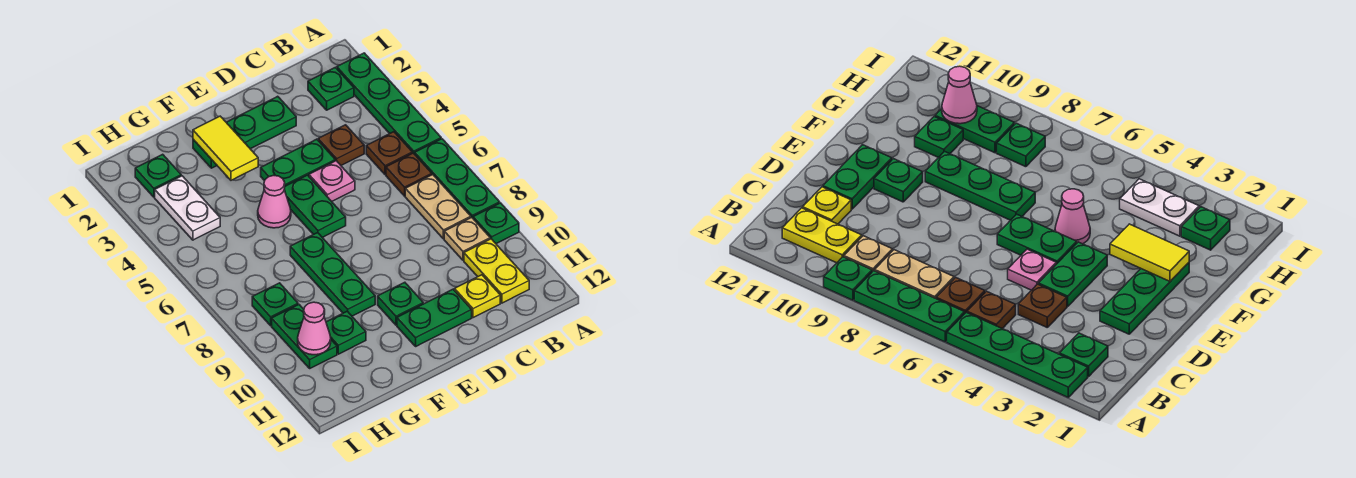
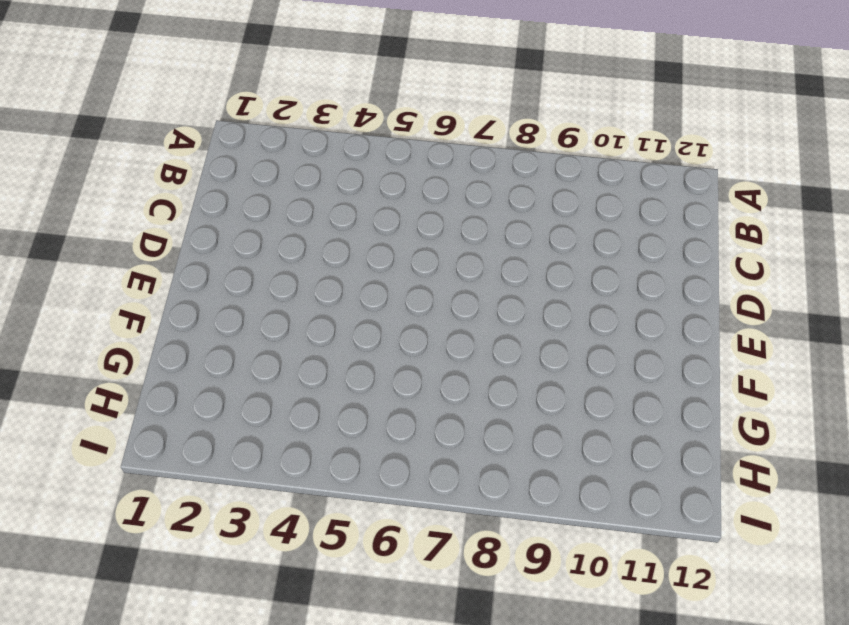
none -> green plate A2:A5 level 1
none -> green plate A6:A8 level 1
none -> green plate A9 level 1

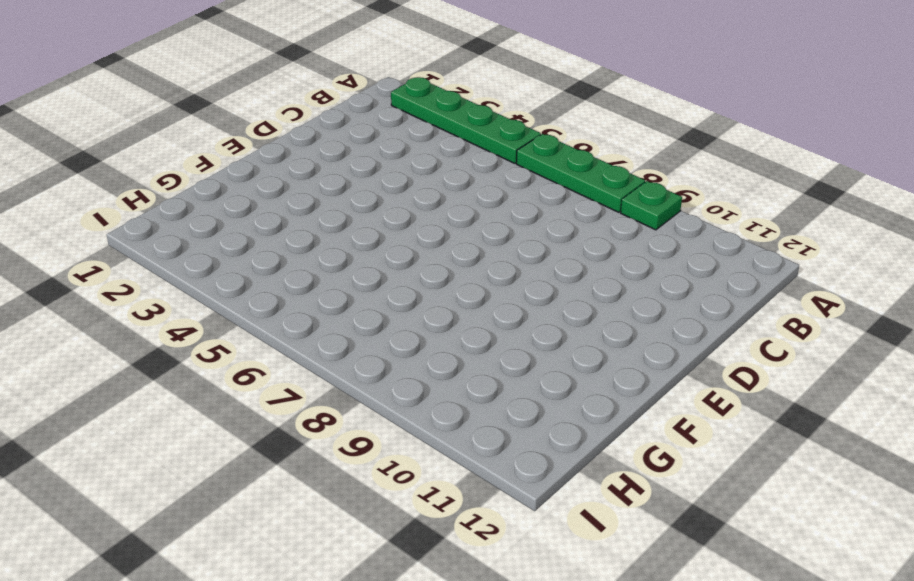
none -> green plate B2 level 1
none -> brown plate B5 level 1
none -> brown plate B6 level 1

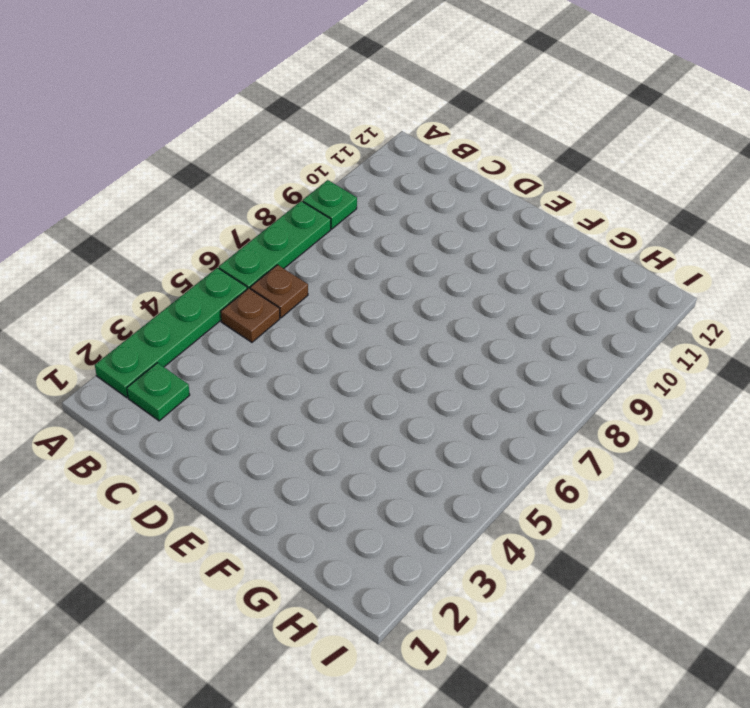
none -> tan plate B7:B8 level 1
none -> tan plate B9 level 1
none -> yellow plate B10:B11 level 1

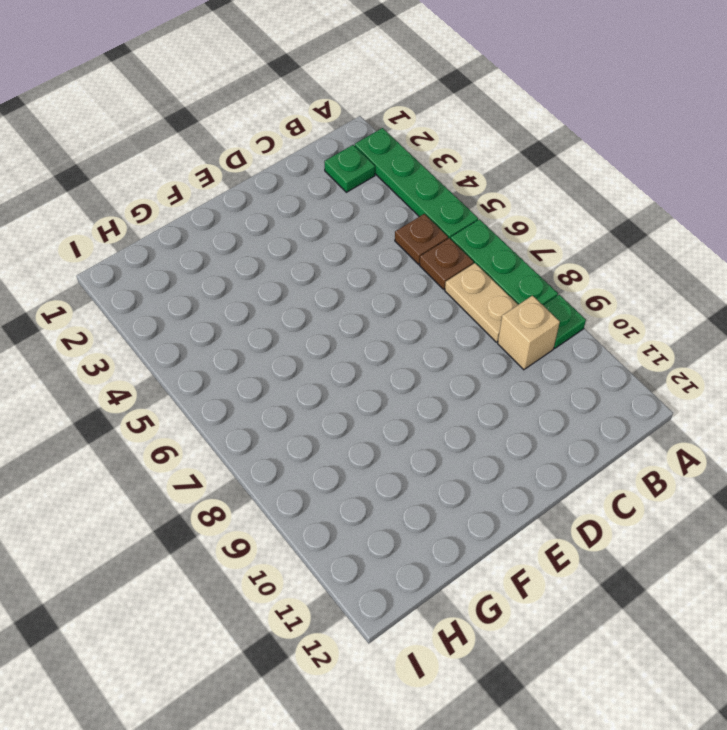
tan brick B9 level 1 -> tan plate B9 level 1
none -> yellow plate B10:B11 level 1
none -> brown plate C4 level 1
none -> yellow plate C11 level 1

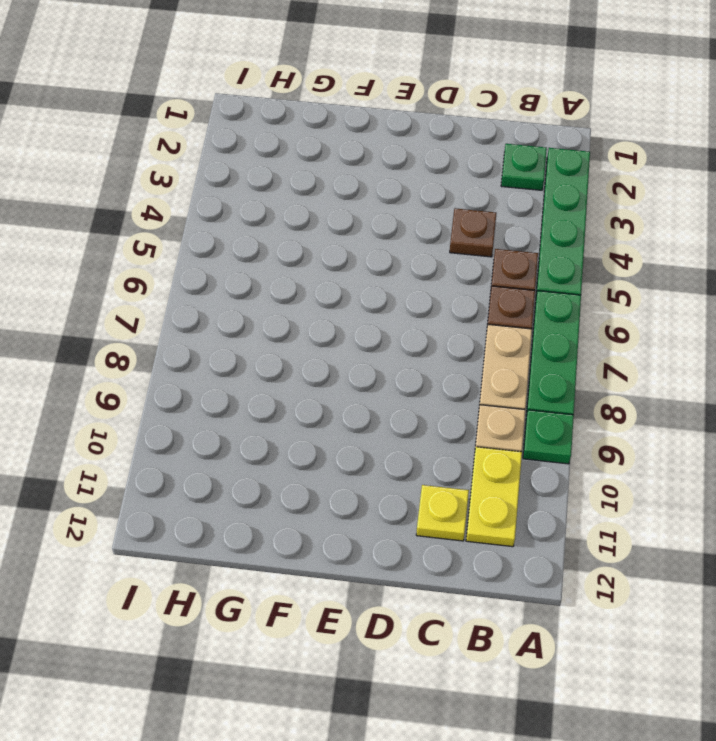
none -> green plate D2:F2 level 1
none -> green plate D4:E4 level 1
none -> pink plate D5 level 1

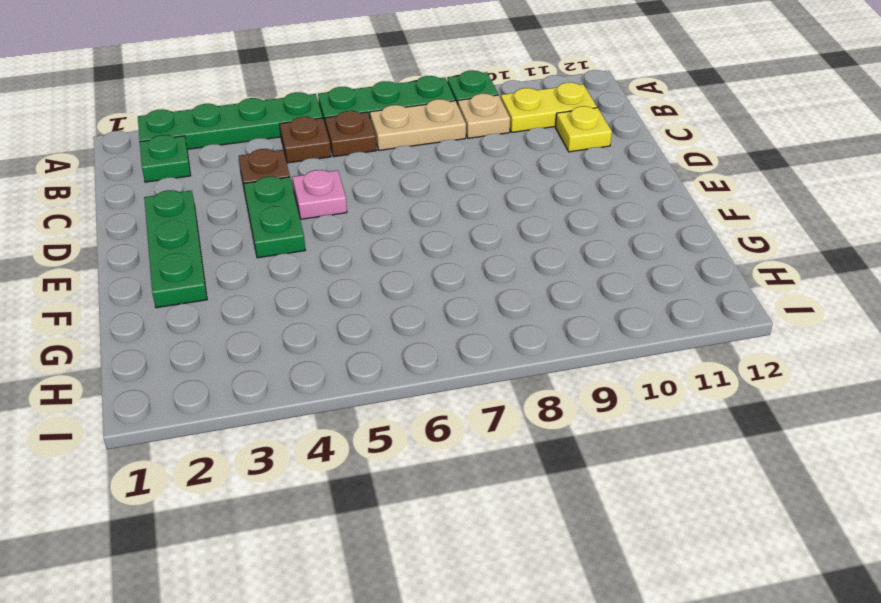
none -> green plate D11:E11 level 1
none -> green plate E5:E6 level 1
none -> green plate E10 level 1

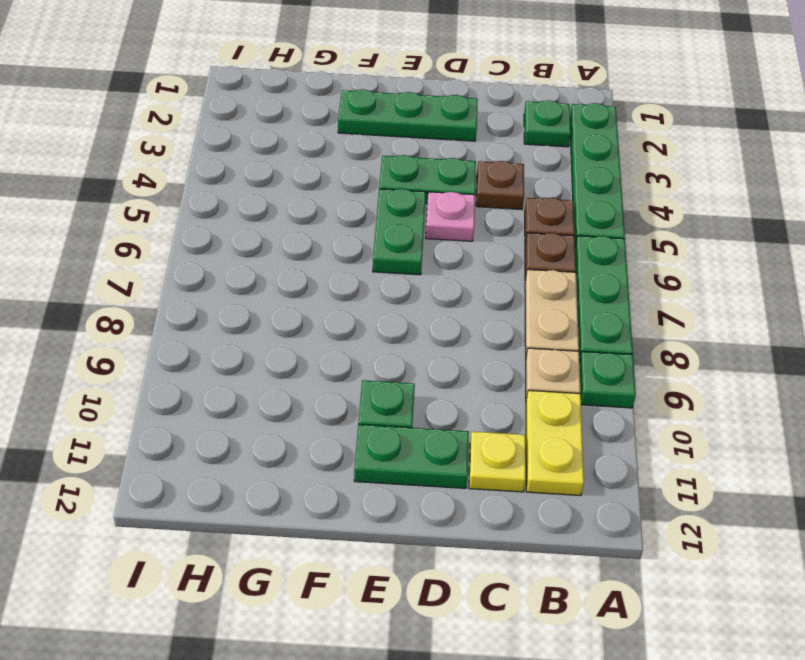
none -> pink cone F5 level 1
none -> green plate F7:F9 level 1
none -> green plate G10 level 1

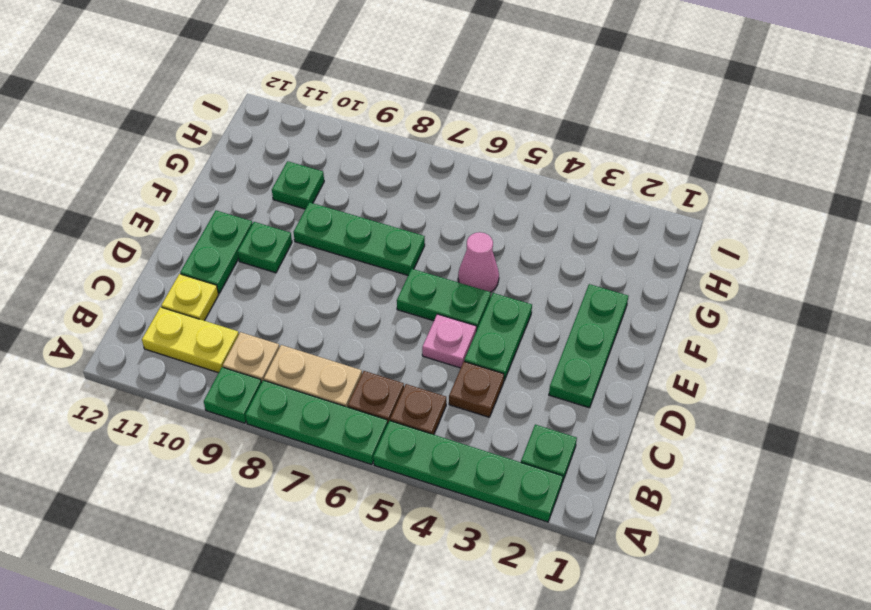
none -> green plate H2 level 1
none -> white plate H3:H4 level 1
none -> green plate H8 level 1

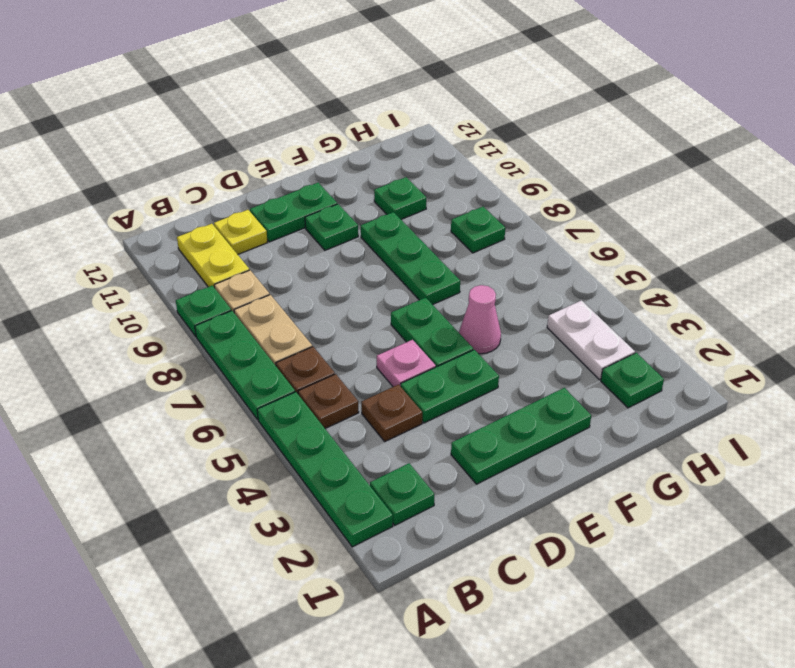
none -> green plate H9:H10 level 1
none -> yellow tile F2:F3 level 2
none -> pink cone H10 level 2

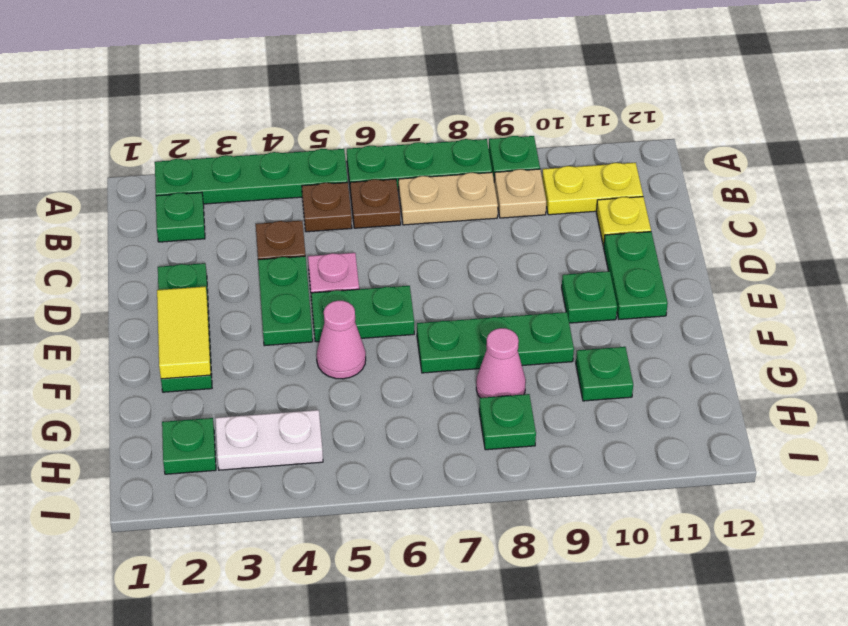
yellow tile E2:F2 level 2 -> yellow tile F2:F3 level 2
pink cone G8 level 1 -> pink cone H10 level 2
none -> green plate H9:H10 level 1

